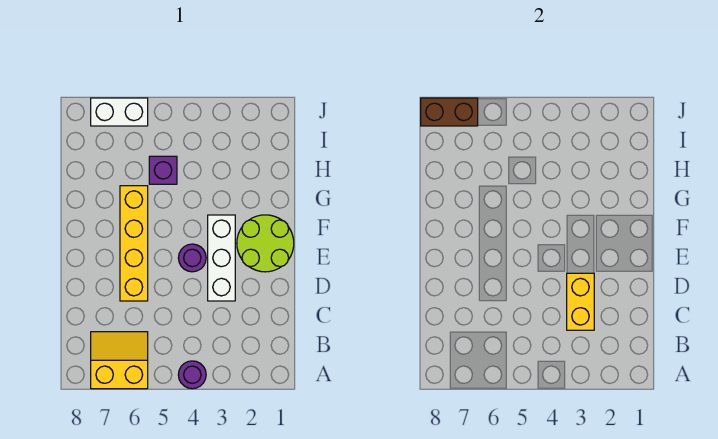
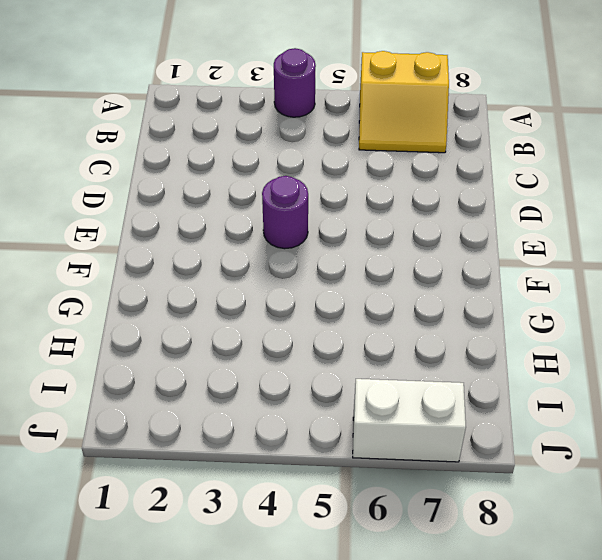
none -> white brick D3:F3 level 1
none -> yellow brick D6:G6 level 1

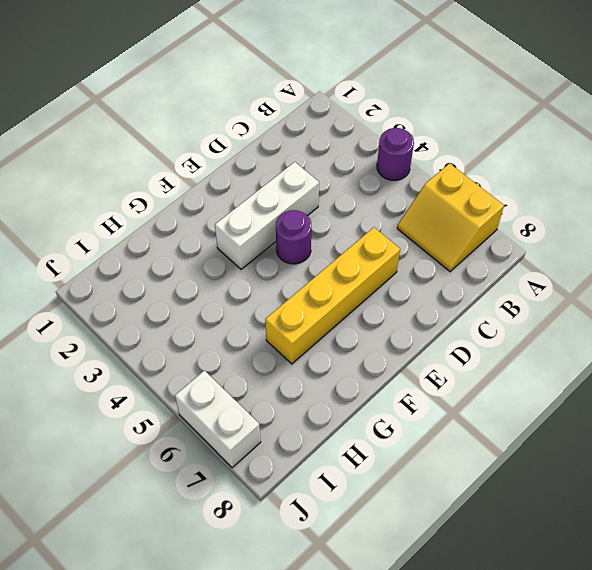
none -> lime round brick E1:F2 level 1
none -> purple brick H5 level 1

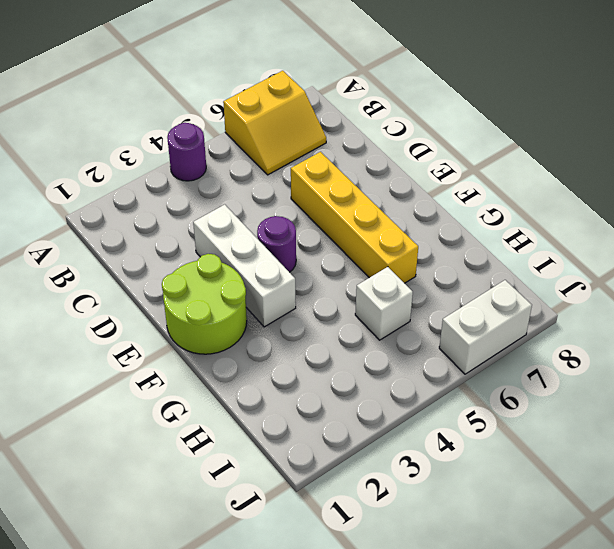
white brick H5 level 1 -> purple brick H5 level 1
none -> yellow brick C3:D3 level 2
none -> brown brick J7:J8 level 2

